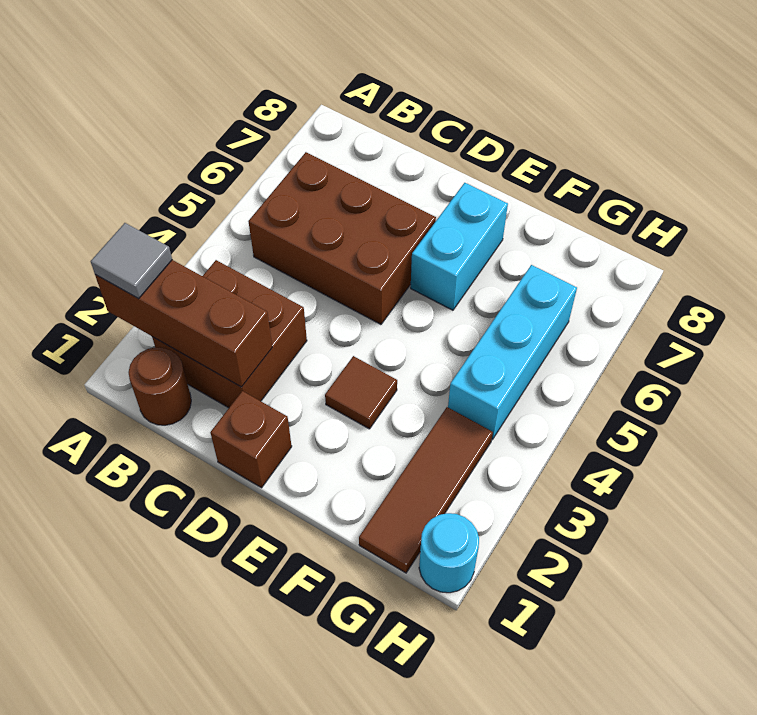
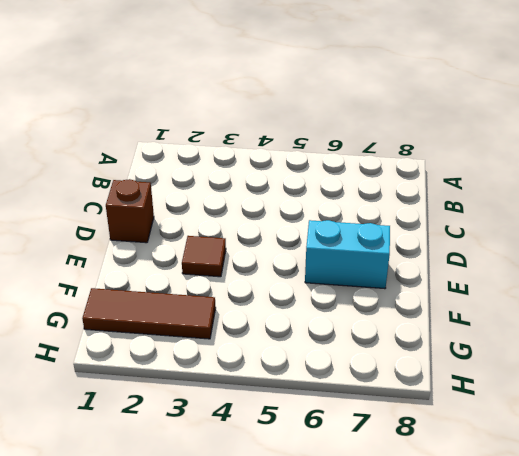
none -> brown round brick B1 level 1
none -> brown brick B2:C3 level 1

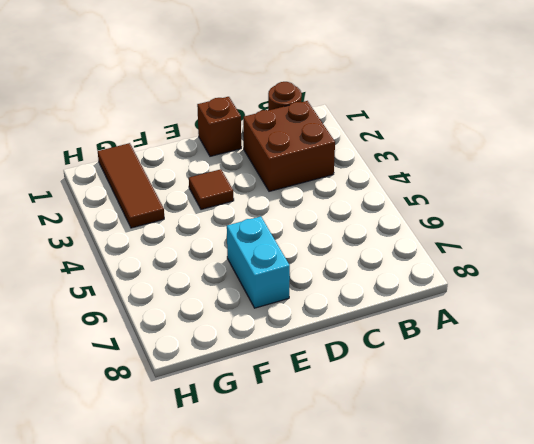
none -> brown brick B5:D6 level 1
none -> cyan brick G4:G6 level 1

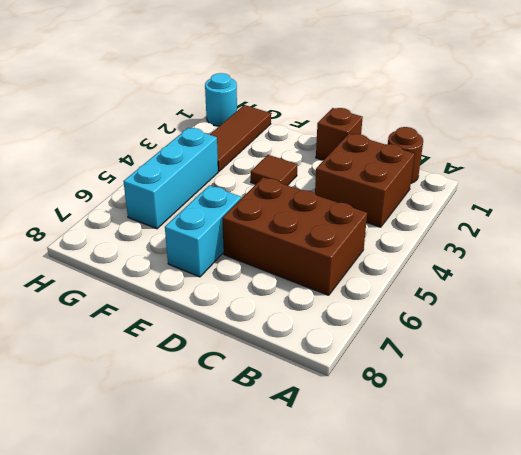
none -> brown brick A2:C2 level 2
none -> grey tile A2 level 3

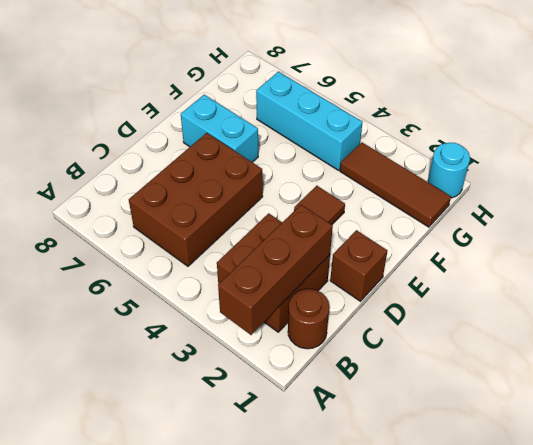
none -> grey tile A2 level 3

